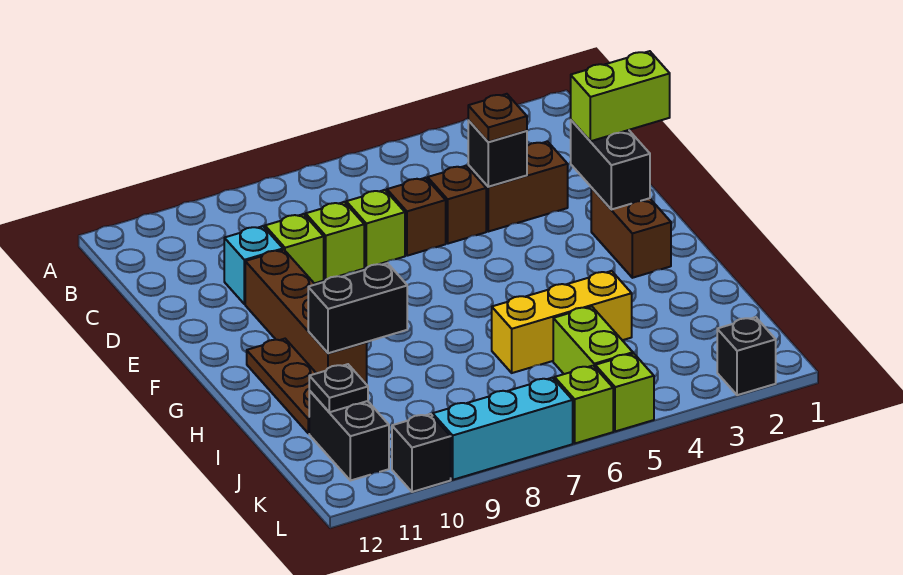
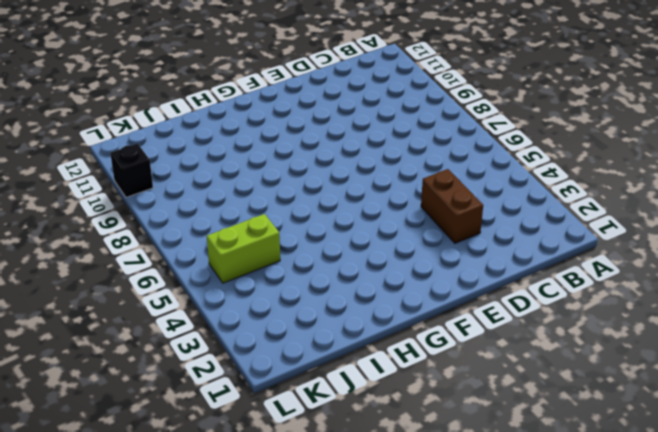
none -> brown brick D5 level 1
none -> brown brick D6 level 1
none -> lime brick D7 level 1

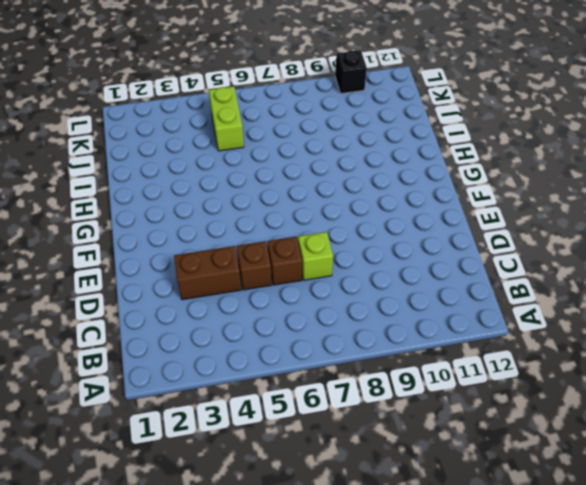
none -> lime brick D8 level 1
none -> lime brick D9 level 1
none -> cyan brick D10 level 1

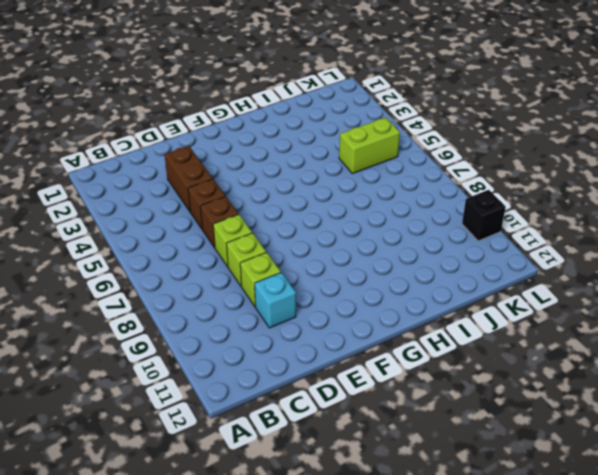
none -> brown brick E10:H10 level 1
none -> brown brick F2:G2 level 1
none -> brown plate G11:I11 level 1

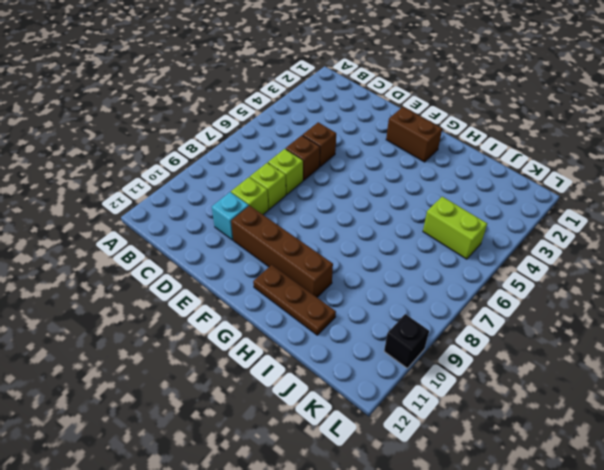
none -> brown brick D3:D4 level 1
none -> yellow brick I4:I6 level 1
none -> black brick J11:K11 level 1

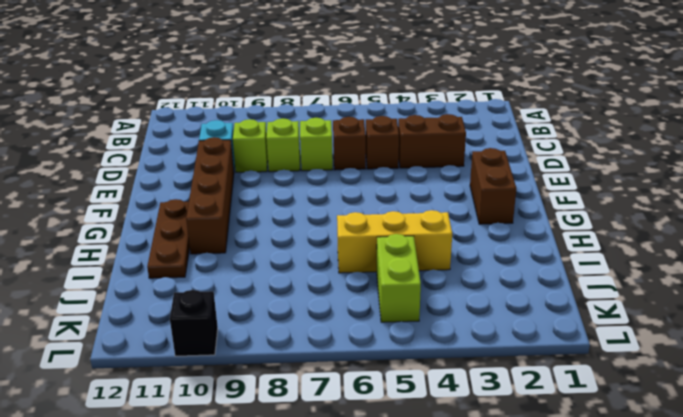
none -> black brick J11:K11 level 1
none -> black brick L2 level 1
none -> lime brick L5 level 1

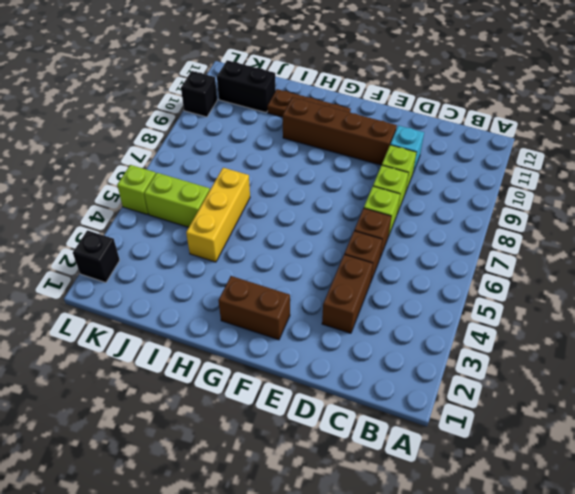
none -> lime brick L6 level 1
none -> cyan brick L7:L9 level 1
none -> black brick D4 level 2

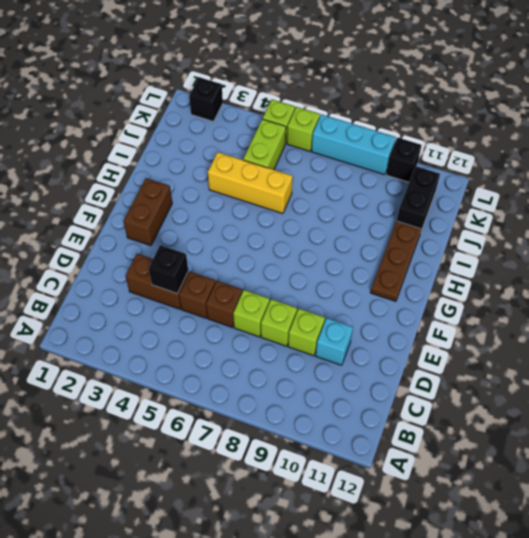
none -> brown brick E10:H10 level 1
none -> black brick E2:F2 level 2
none -> black brick H9:H10 level 2

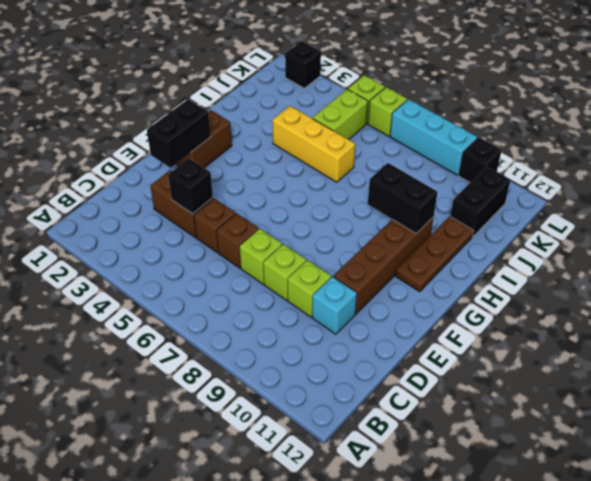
none -> black plate J11 level 2
none -> brown plate D4 level 3
none -> lime brick E1:E2 level 3

